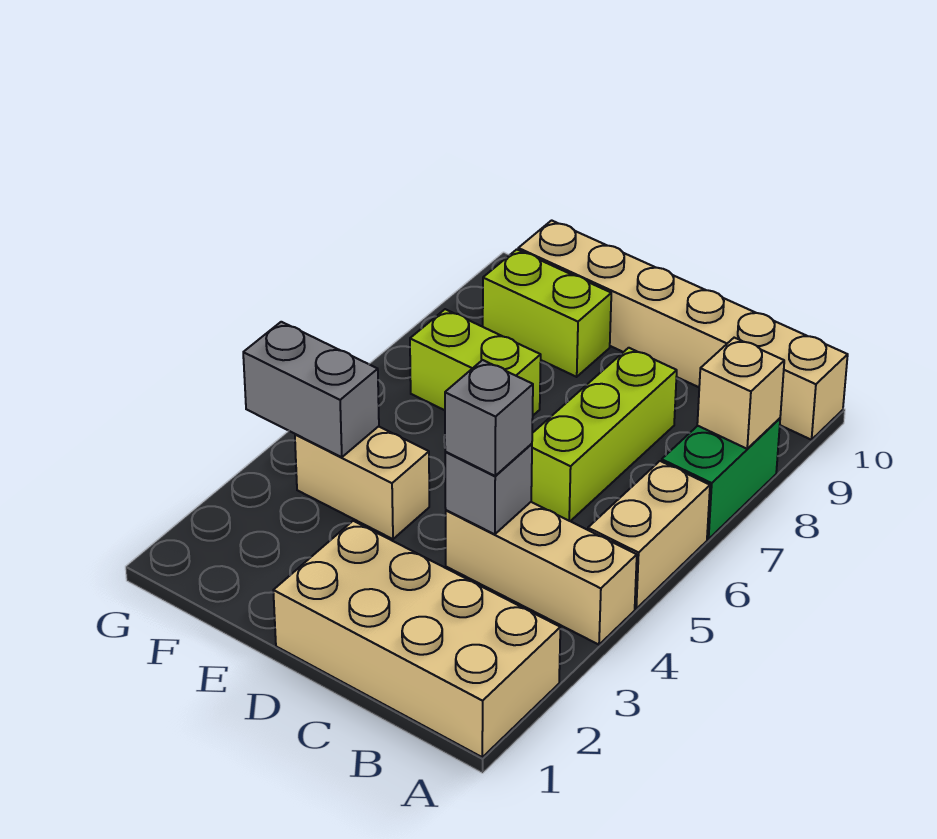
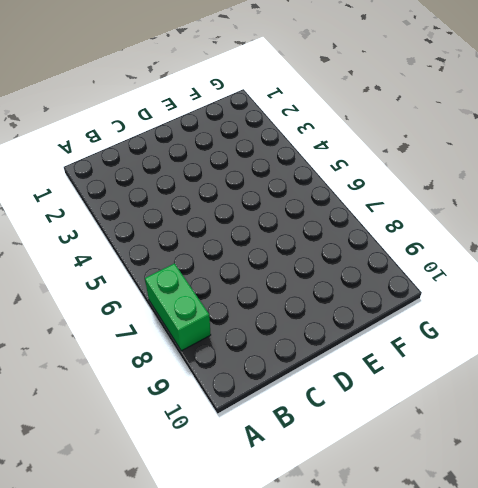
none -> tan brick A1:D2 level 1
none -> tan brick A4:C4 level 1
none -> tan brick A5:A6 level 1

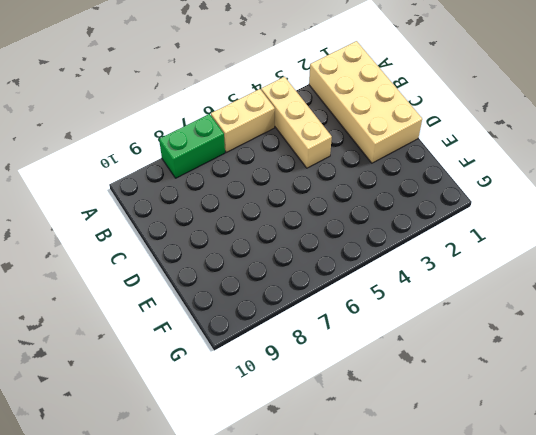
none -> tan brick A10:F10 level 1
none -> lime brick C6:C8 level 1
none -> tan brick E4:F4 level 1

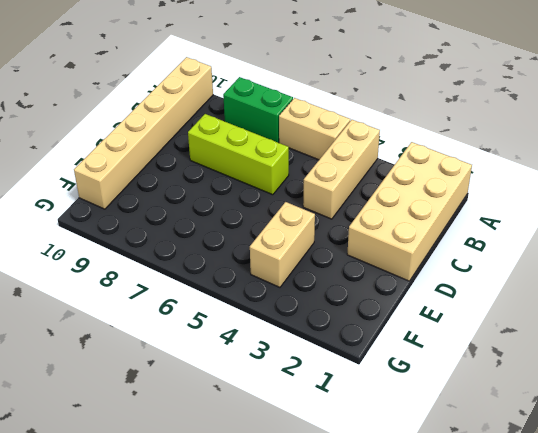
none -> lime brick E7:F7 level 1
none -> lime brick E9:F9 level 1
none -> tan brick A8 level 2

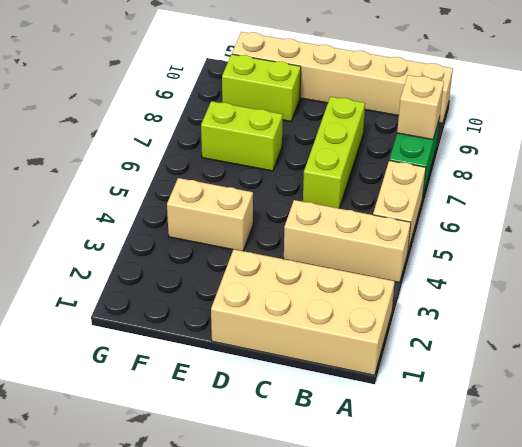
none -> grey brick C4 level 2
none -> grey brick F4:G4 level 2
none -> grey brick C4 level 3

